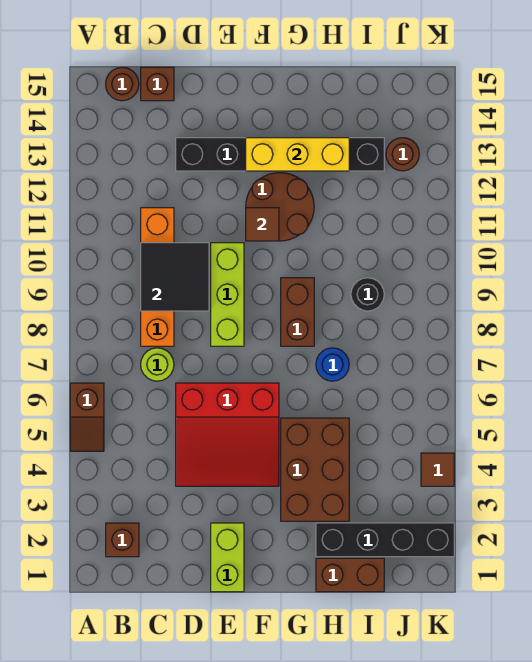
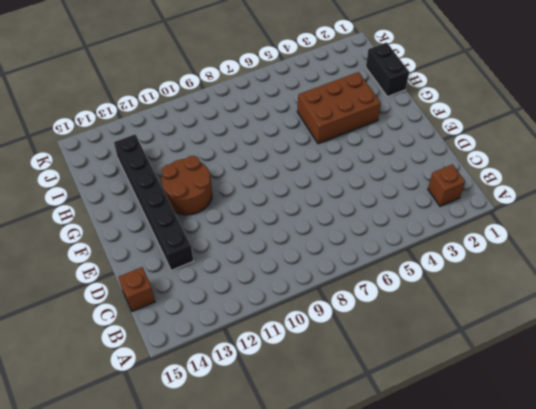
black brick H1:I1 level 1 -> brown brick H1:I1 level 1
none -> brown slope A5:A6 level 1 top 6
none -> brown round brick B15 level 1
none -> lime round brick C7 level 1

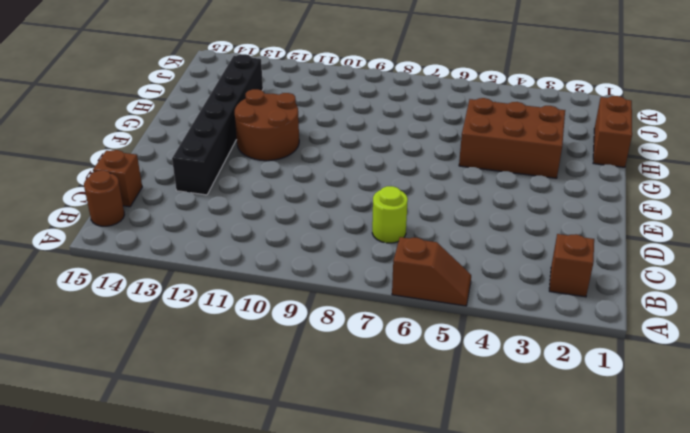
none -> orange brick C8:C11 level 1
none -> red slope D4:F6 level 1 top 6
none -> lime brick E1:E2 level 1

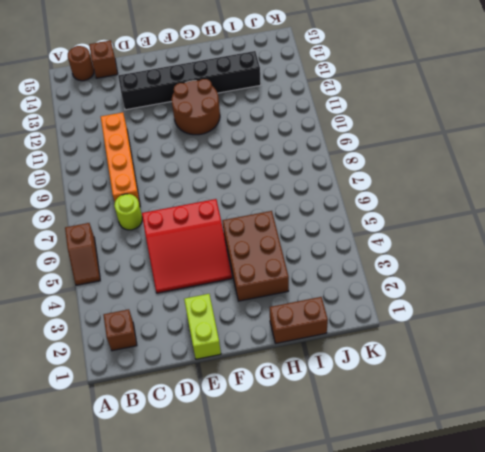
none -> lime brick E8:E10 level 1
none -> brown brick G8:G9 level 1
none -> black brick H2:K2 level 1

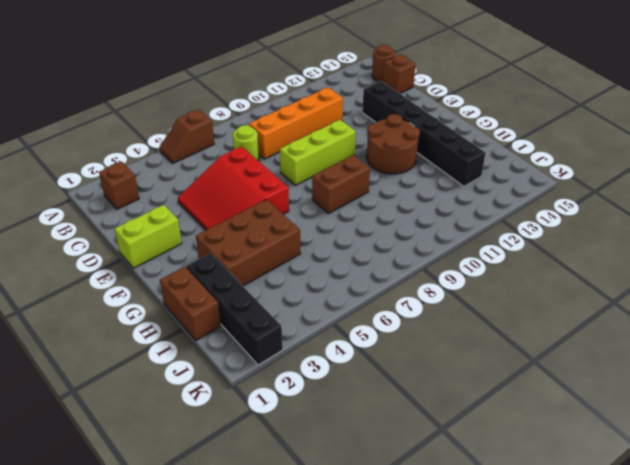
none -> blue round brick H7 level 1
none -> black round brick I9 level 1
none -> brown round brick J13 level 1

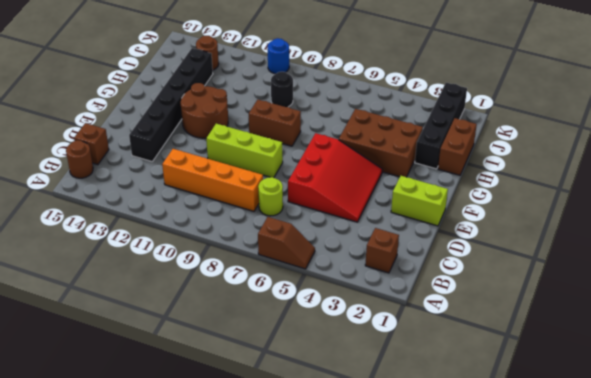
blue round brick K10 level 1 -> blue round brick H7 level 1
none -> brown tile K4 level 1
none -> black tile C9:D10 level 2
none -> brown tile F11 level 2

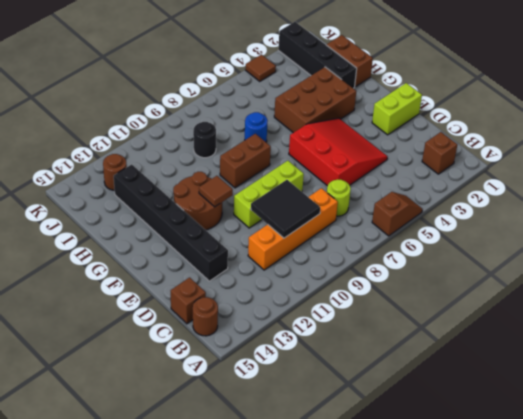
none -> yellow brick F13:H13 level 2

